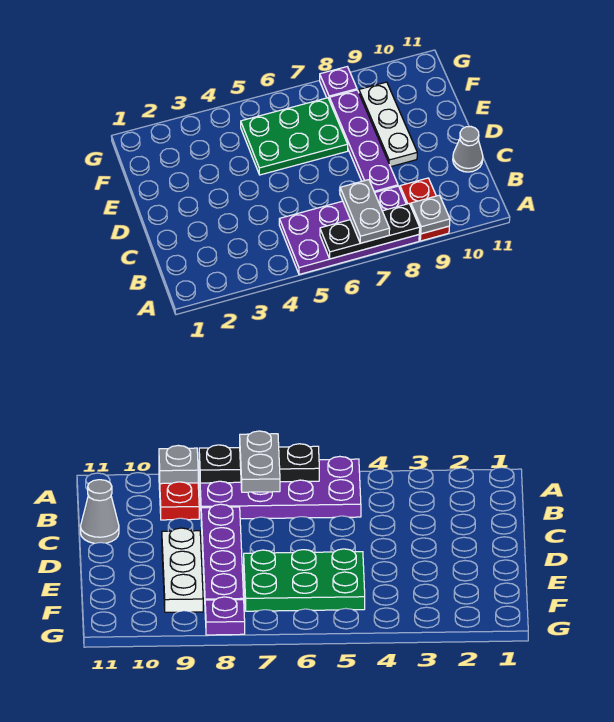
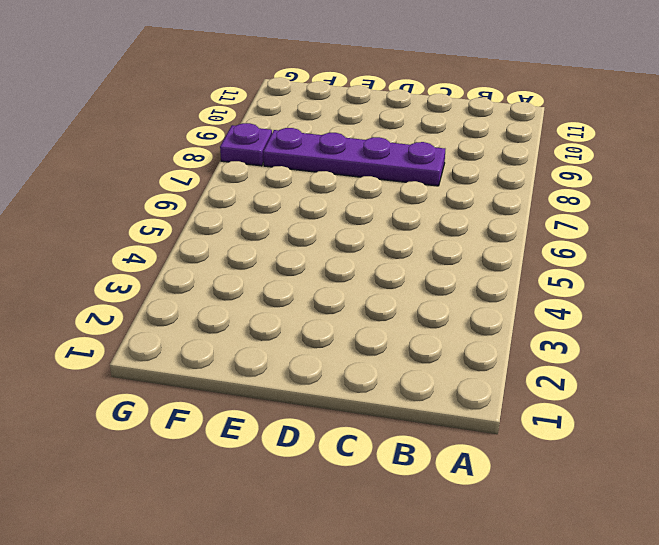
none -> purple plate A5:B8 level 1
none -> red plate A9:B9 level 1

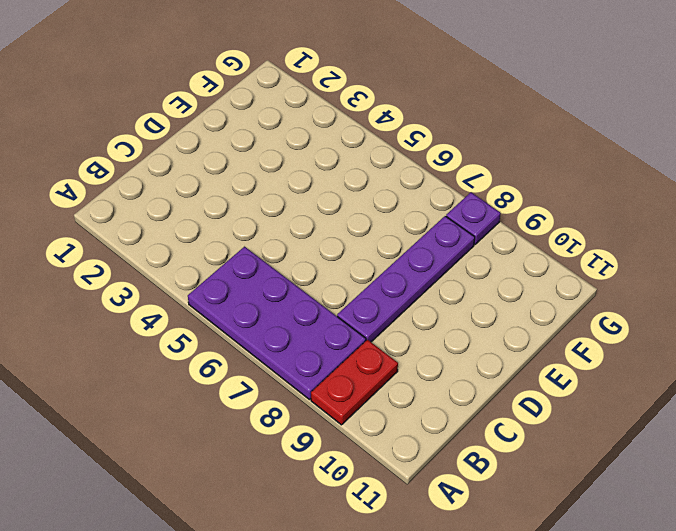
none -> grey cone C11 level 1
none -> white plate D9:F9 level 1

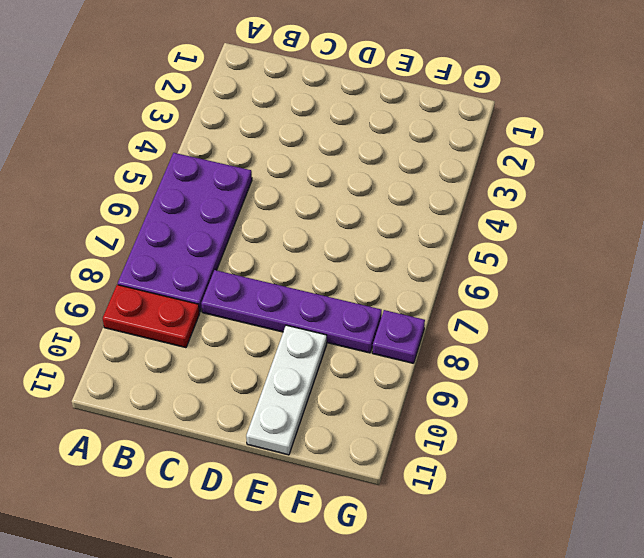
white plate E9:E11 level 1 -> white plate D9:F9 level 1
none -> grey cone C11 level 1
none -> green plate E5:F7 level 1

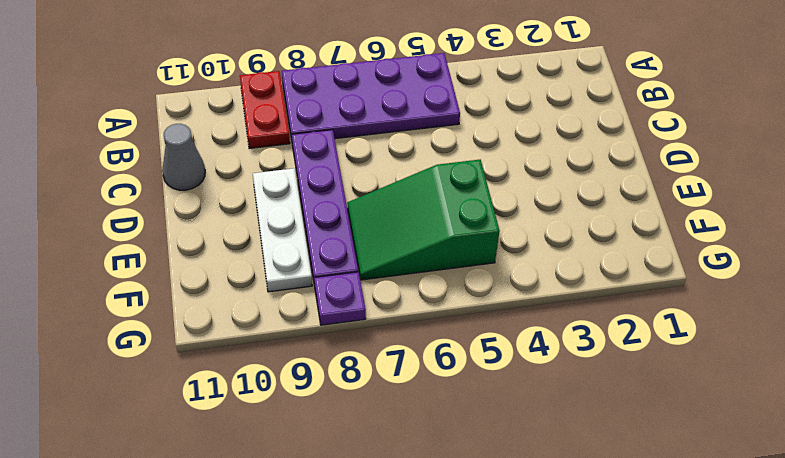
green slope E5:F7 level 1 top 5 -> green plate E5:F7 level 1
none -> black plate A6:A8 level 2
none -> grey plate A9 level 2

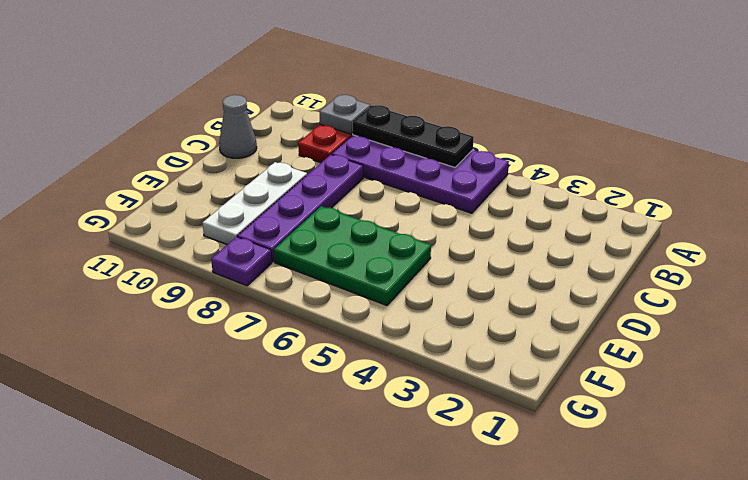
none -> grey plate A7:B7 level 3

